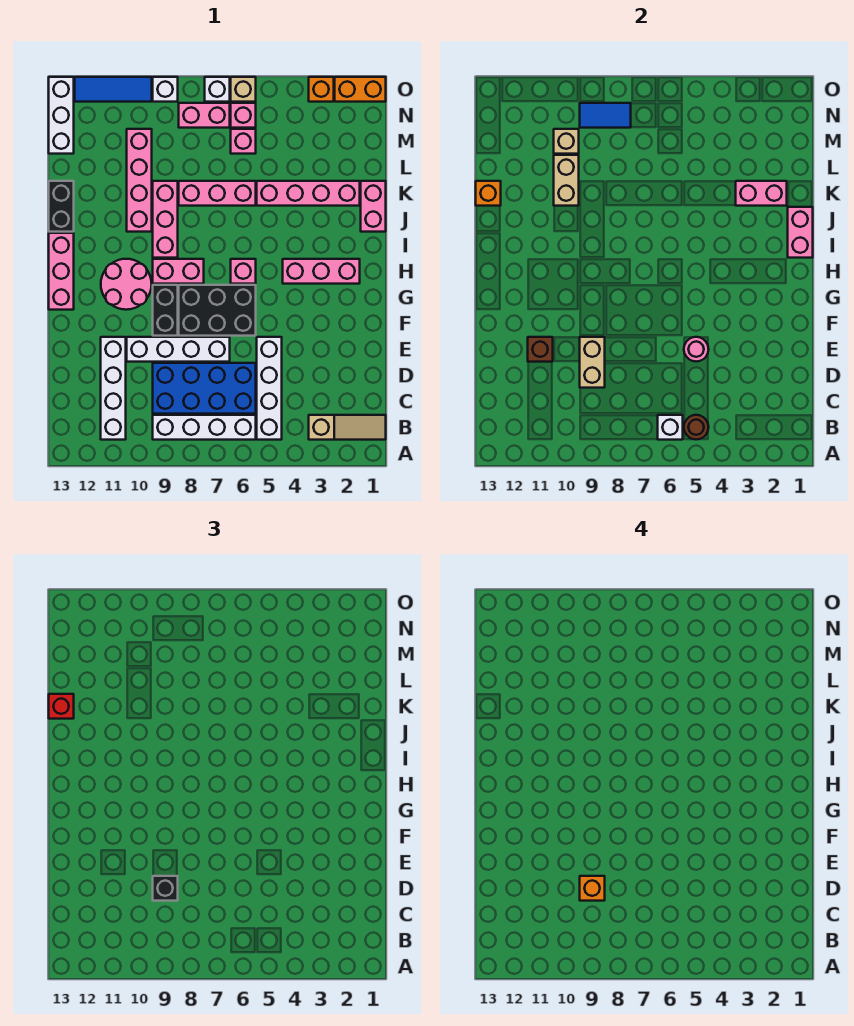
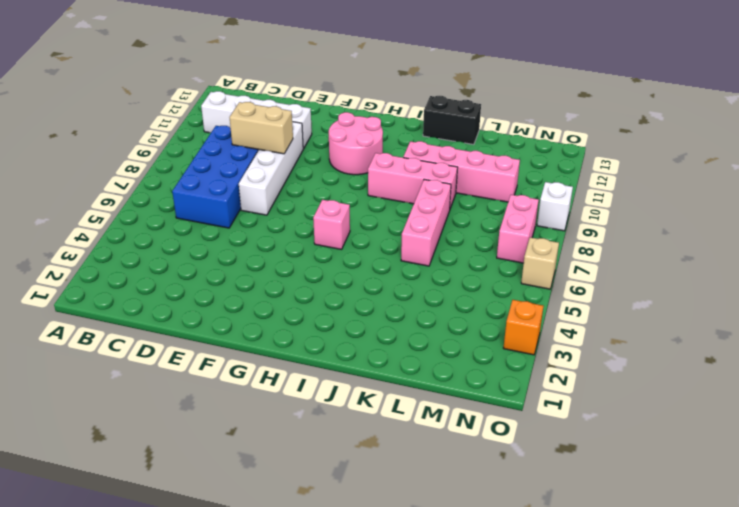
none -> tan slope B1:B3 level 1 top 3
none -> white brick B5:E5 level 1
none -> white brick B6:B9 level 1
none -> black brick F6:G8 level 1

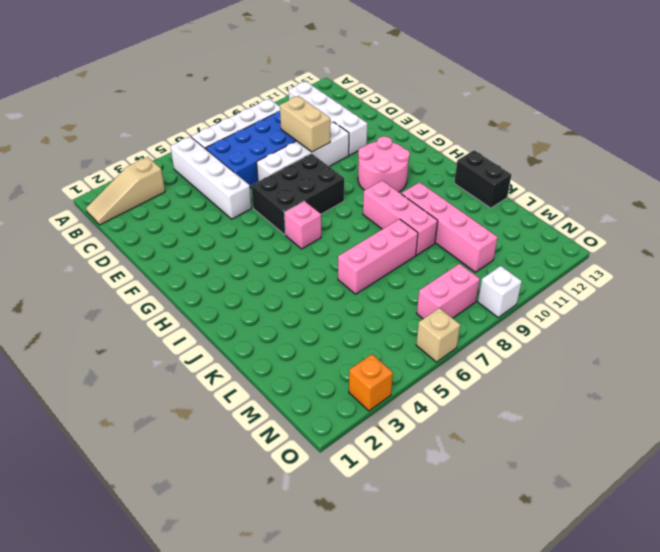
none -> black brick F9:G9 level 1
none -> pink brick G13:I13 level 1
none -> pink brick H2:H4 level 1
none -> pink brick H8:H9 level 1

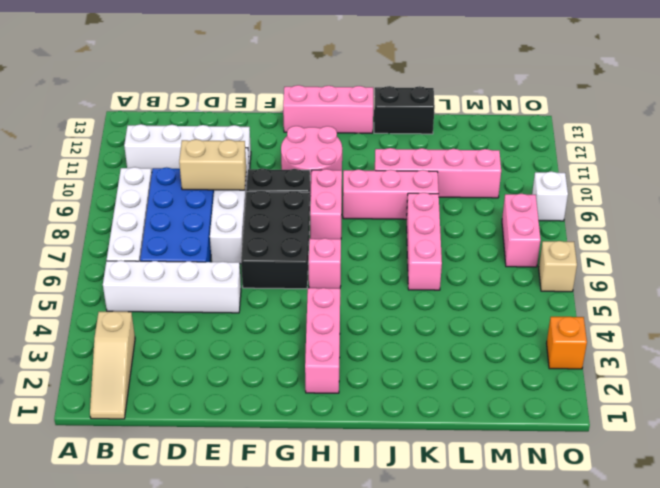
none -> pink brick J1:K1 level 1
none -> pink brick K2:K5 level 1
none -> pink brick M6 level 1
none -> white brick M13:O13 level 1

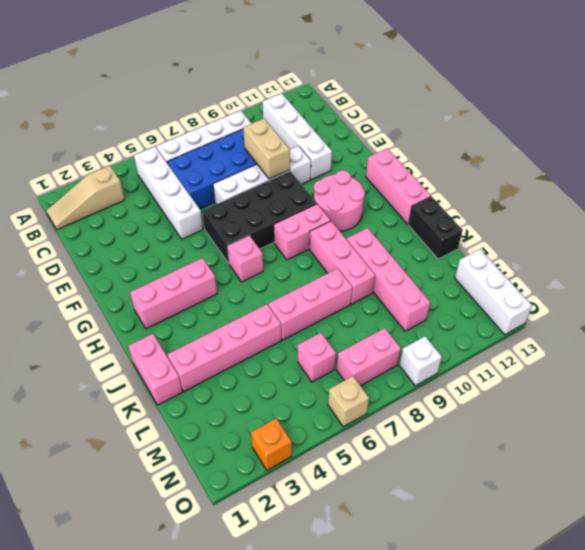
none -> pink brick N6 level 1
none -> orange brick O1:O2 level 1
none -> white brick O7 level 1
none -> blue tile O10:O12 level 1

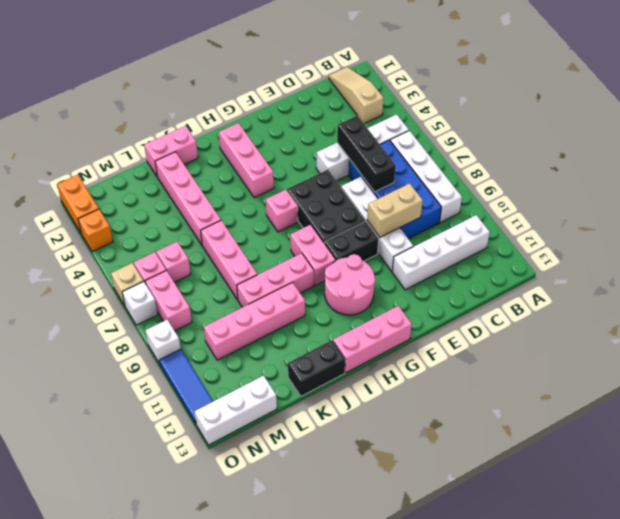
black brick D5:D7 level 2 -> none
none -> brown round brick B5 level 2
none -> white brick B6 level 2
none -> pink round brick E5 level 2
none -> brown brick E11 level 2

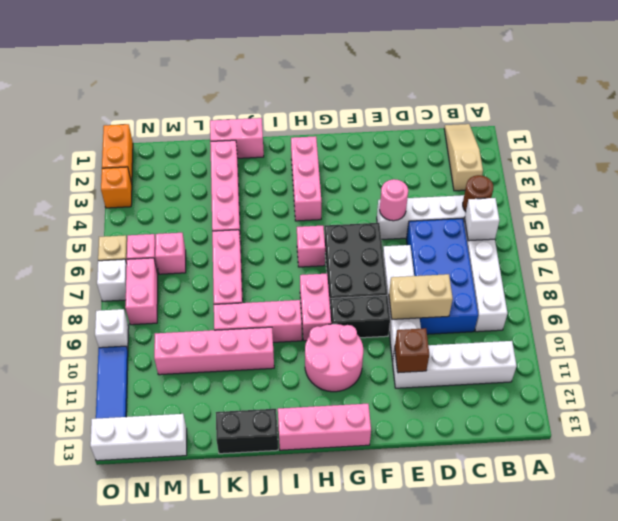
none -> pink brick I1:J1 level 2
none -> pink brick K2:K3 level 2
none -> tan brick K10:L10 level 2
none -> orange brick K13 level 2

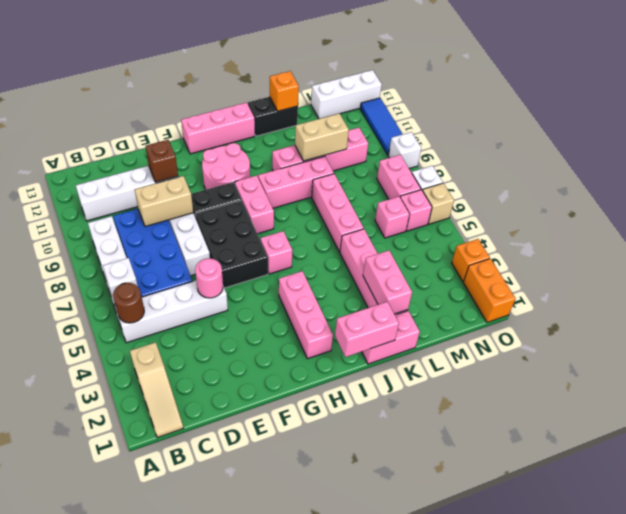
none -> tan brick M10 level 2
none -> blue tile N8:N9 level 2
none -> black brick D9 level 3
none -> red brick K13 level 3

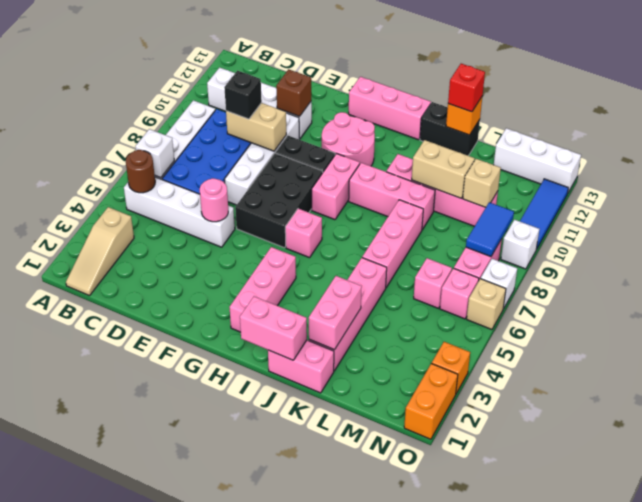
none -> orange brick D9 level 4

